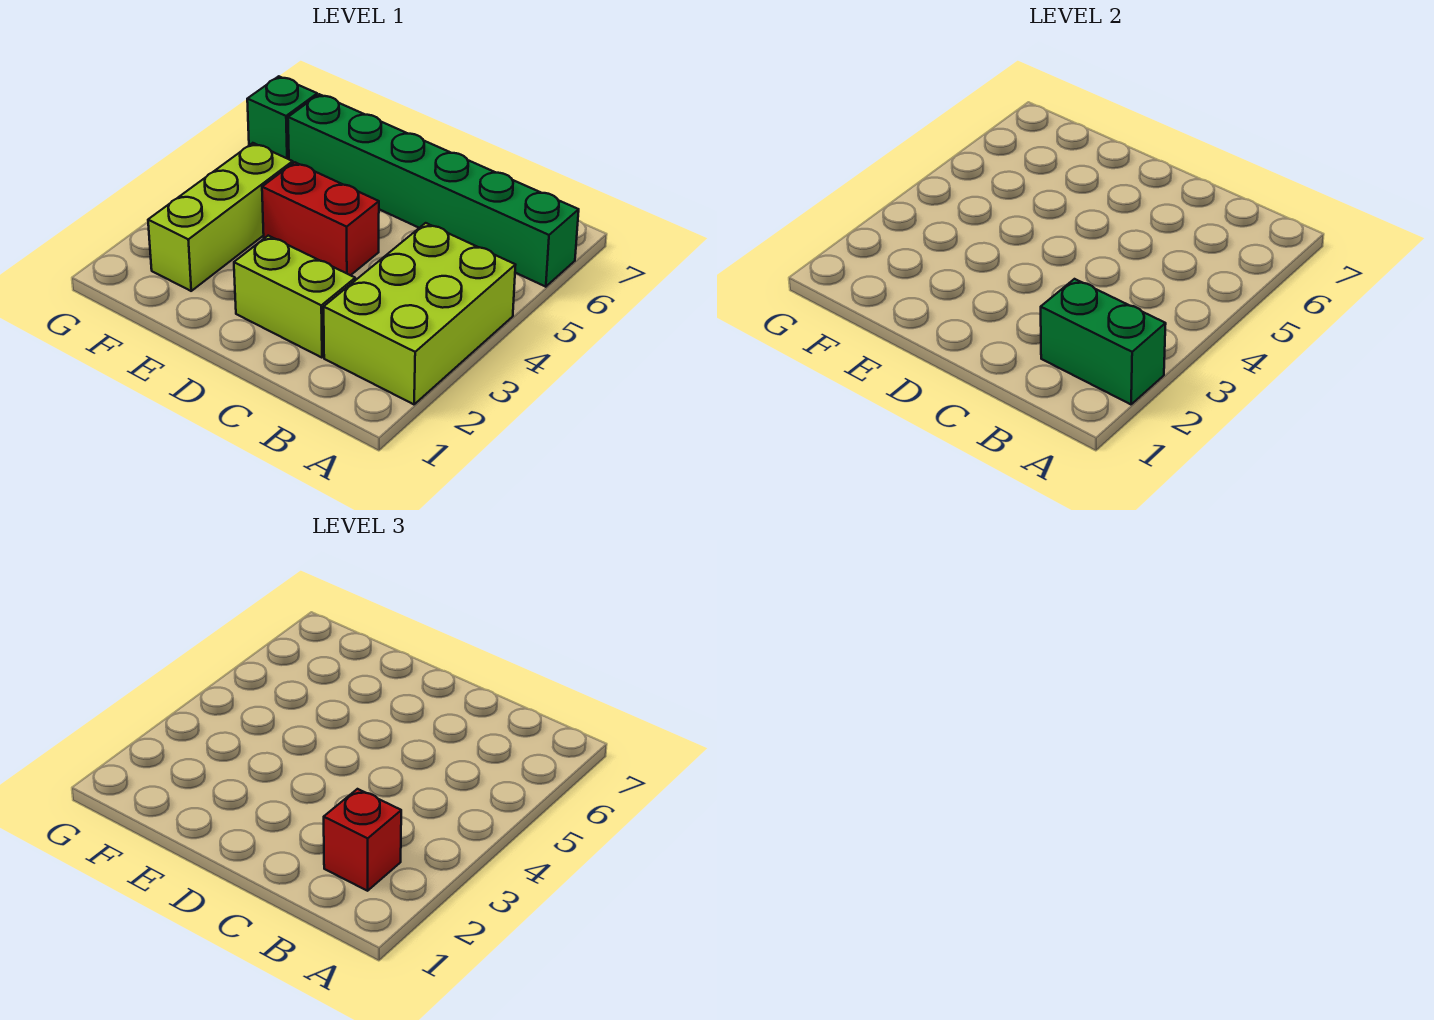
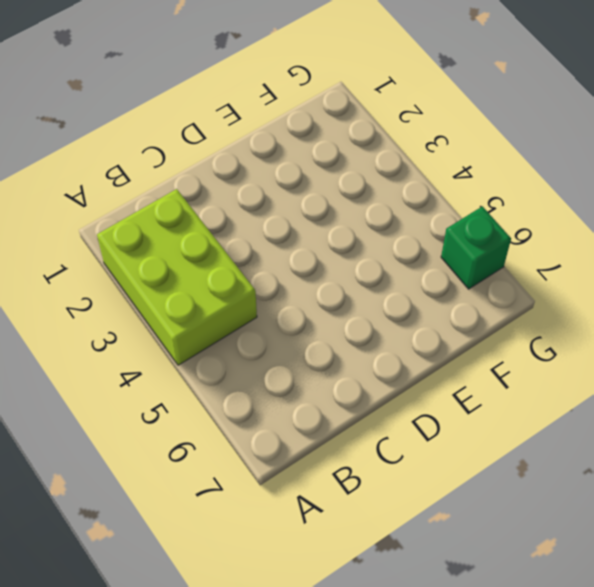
none -> green brick A6:F6 level 1
none -> lime brick C2:D2 level 1

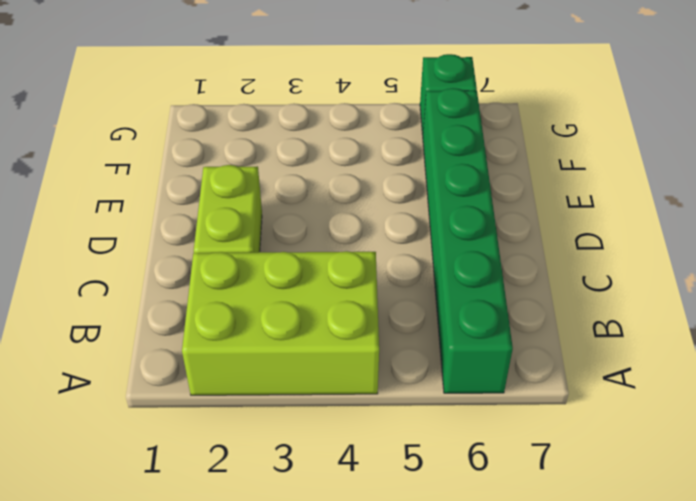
none -> red brick D4:E4 level 1
none -> lime brick F2:F4 level 1

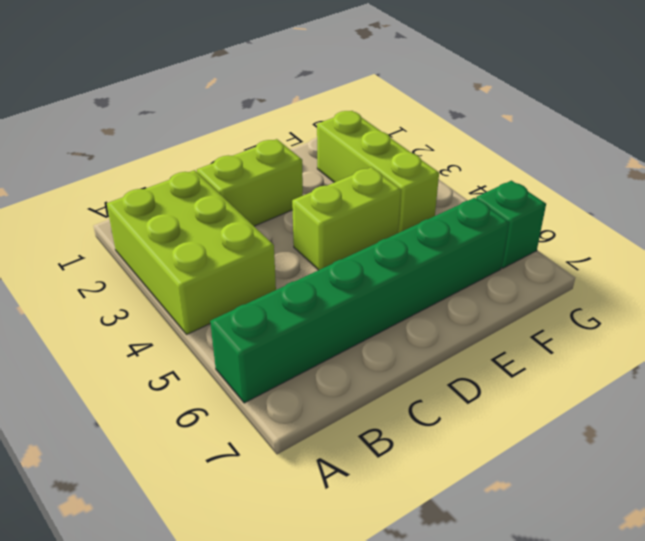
lime brick D4:E4 level 1 -> red brick D4:E4 level 1
none -> green brick A2:B2 level 2
none -> red brick B2 level 3

